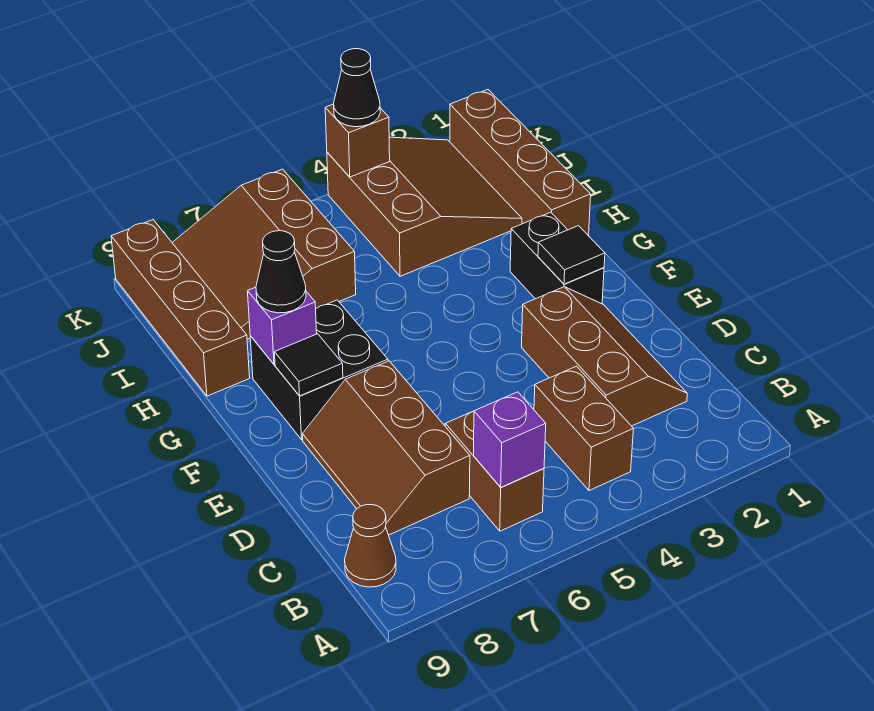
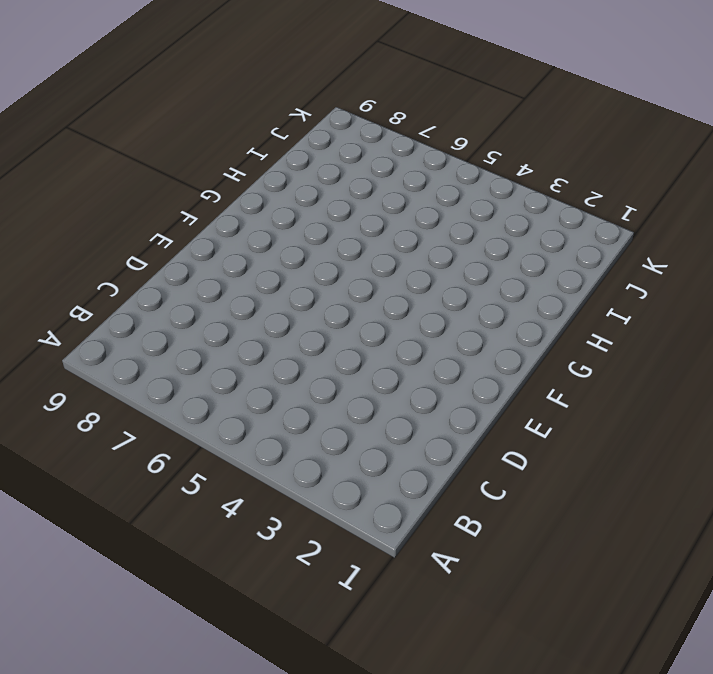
none -> brown brick B4:C4 level 1
none -> brown brick B6:C6 level 1
none -> brown cone B9 level 1

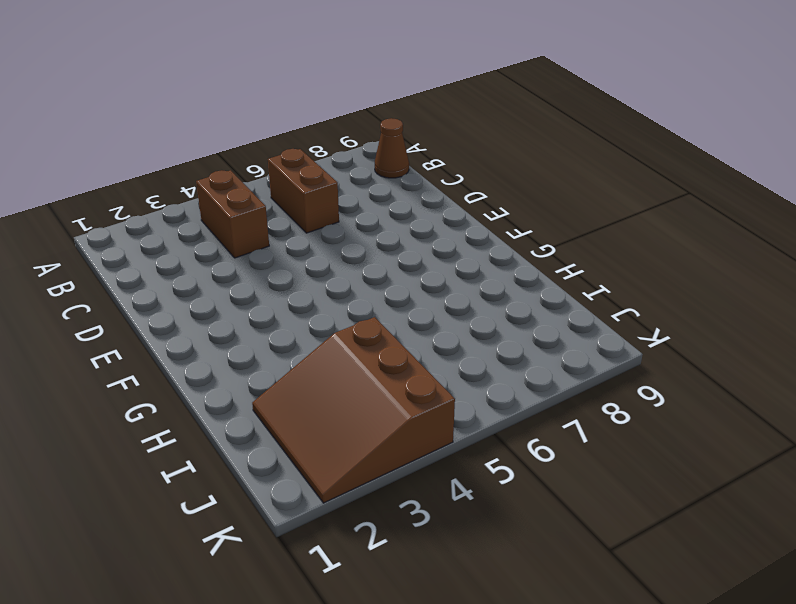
none -> brown slope C2:E3 level 1 top 3
none -> brown slope C7:E8 level 1 top 7
none -> black brick F2:G2 level 1

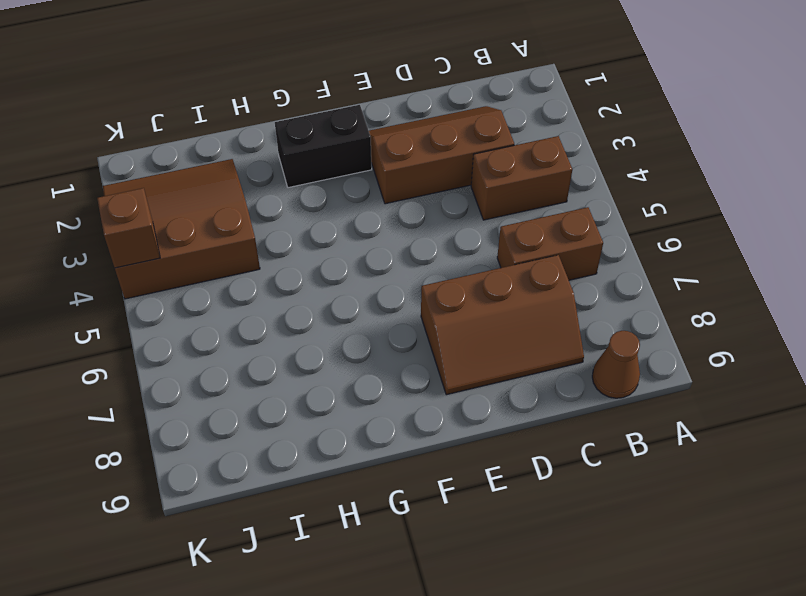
none -> black brick F7:G8 level 1
none -> brown brick H1:K1 level 1
none -> brown brick H9:K9 level 1

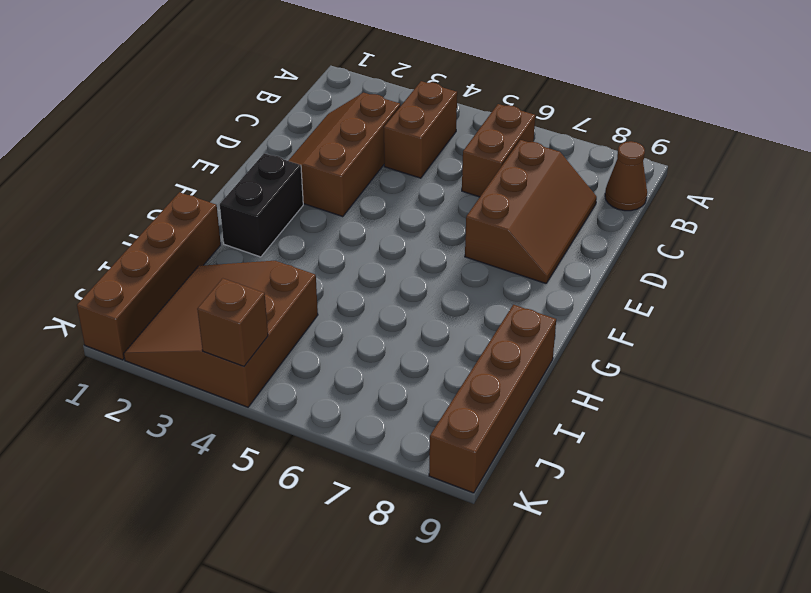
none -> black brick F7:G8 level 1
none -> brown slope I6:K8 level 1 top 6
none -> purple brick B6 level 2

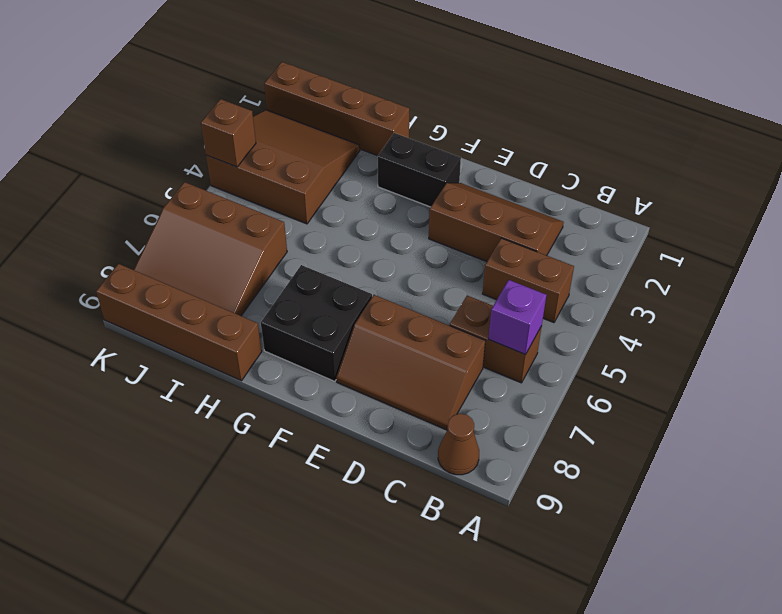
none -> black tile F2 level 2
none -> black tile F8 level 2
none -> purple brick G8 level 2

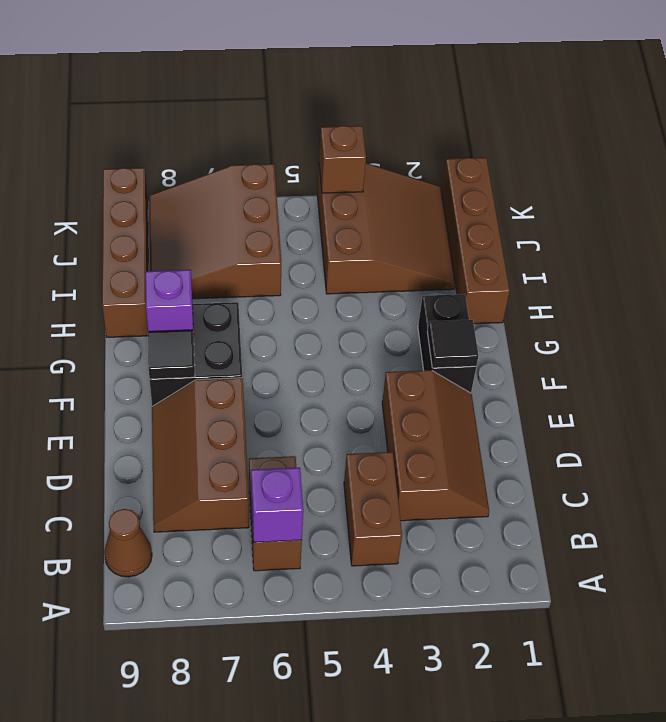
none -> black cone G8 level 3
none -> black cone K4 level 3

